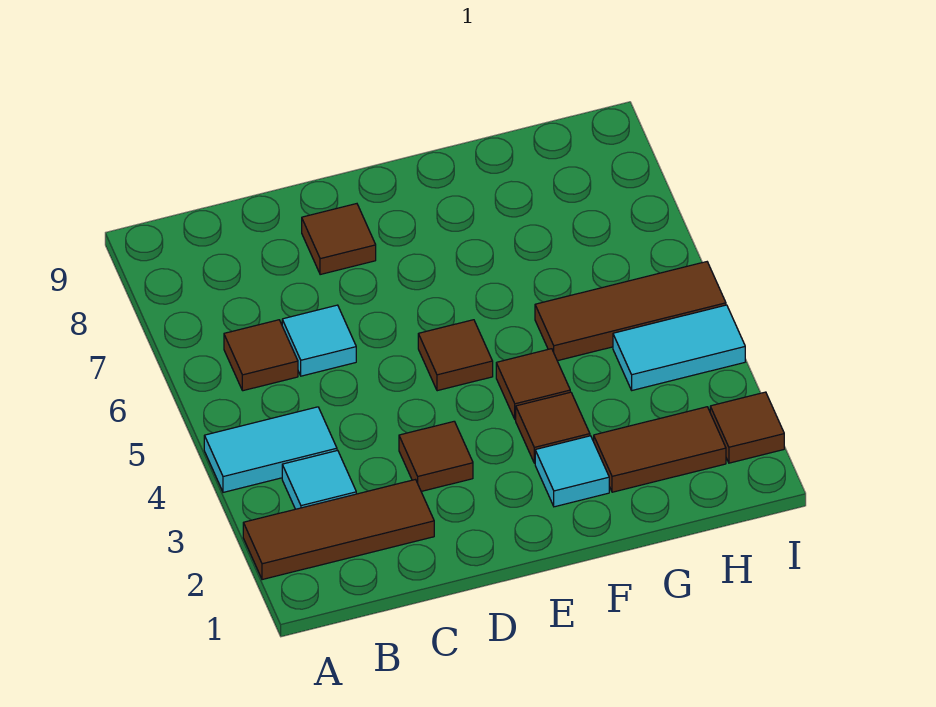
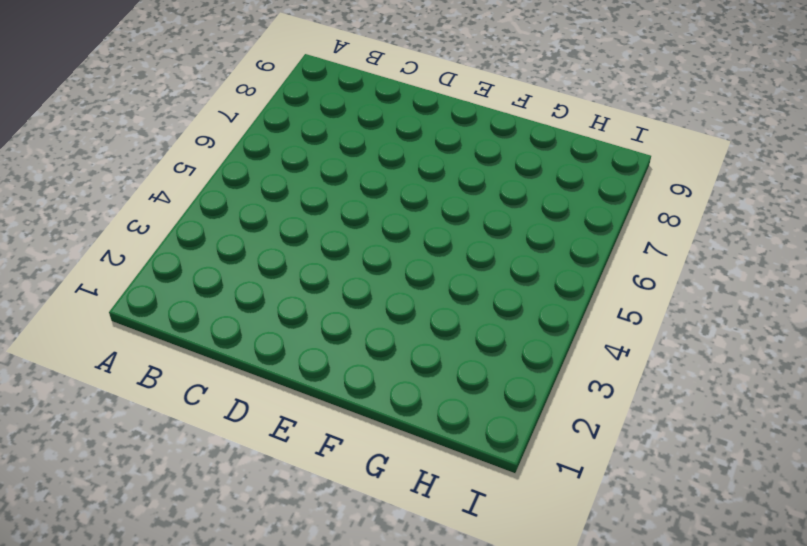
none -> brown tile A2:C2 level 1
none -> cyan tile A4:B4 level 1
none -> cyan tile B3 level 1

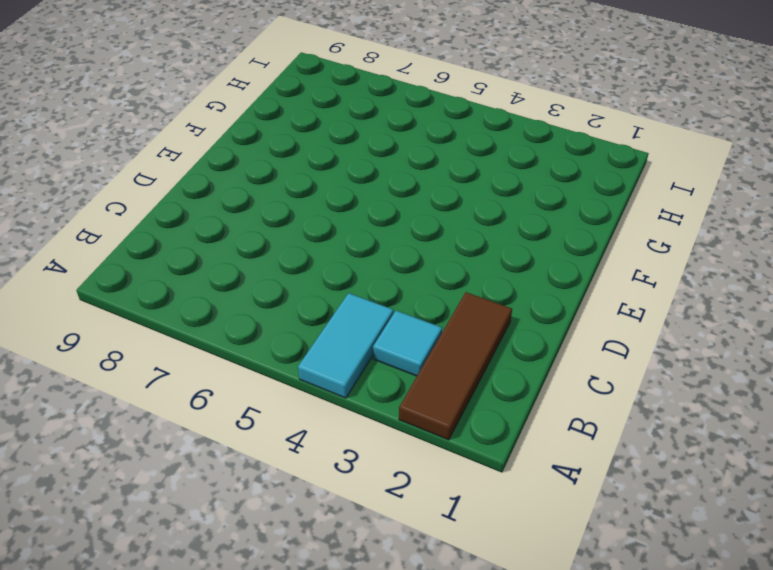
none -> brown tile B6 level 1
none -> cyan tile C6 level 1
none -> brown tile D3 level 1

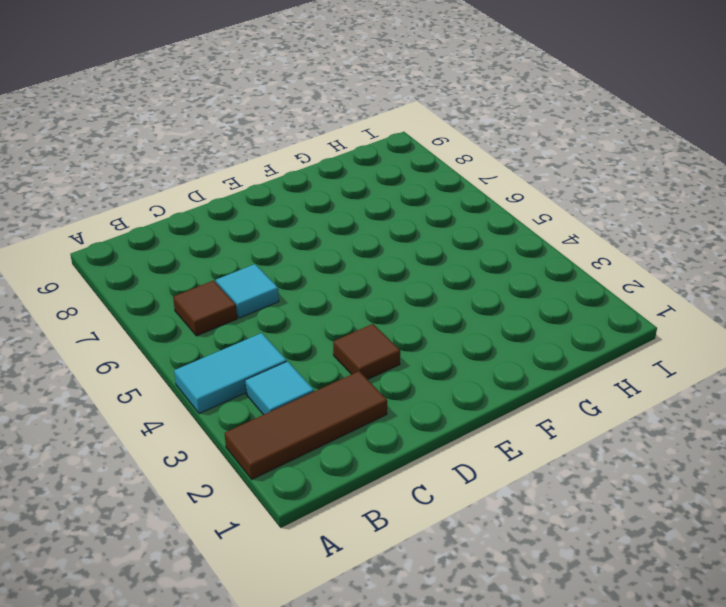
none -> brown tile D8 level 1
none -> brown tile E5 level 1
none -> cyan tile F2 level 1

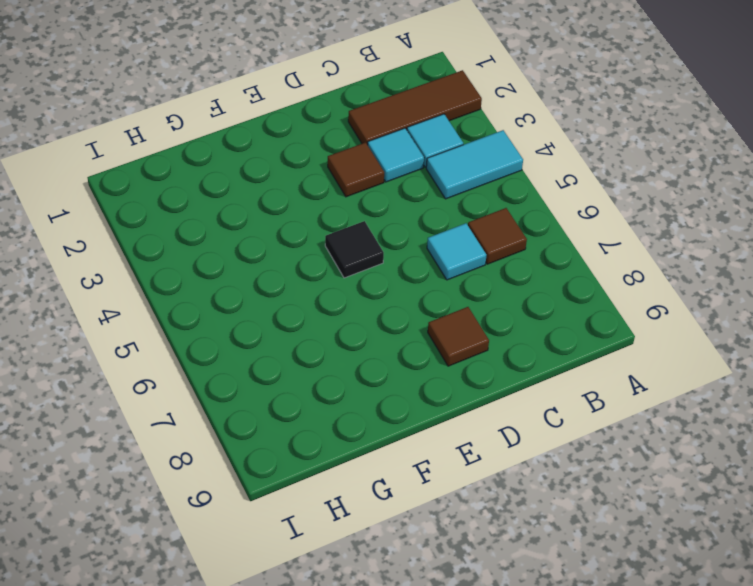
cyan tile C3 level 1 -> cyan tile F2 level 1
black tile E5 level 1 -> brown tile E5 level 1
none -> brown tile F3 level 1
none -> brown tile F4 level 1
none -> brown tile G2:H2 level 1

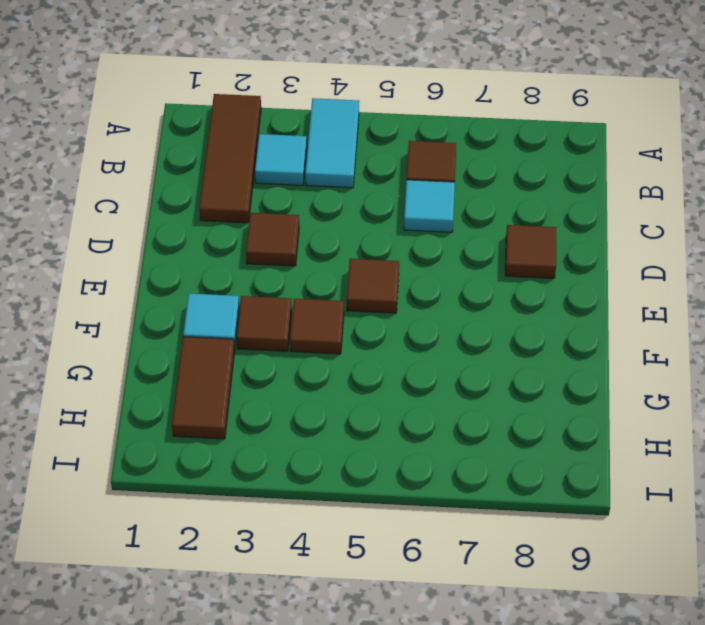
none -> brown tile G5:I5 level 1
none -> cyan tile H4:I4 level 1
none -> brown tile I2 level 1

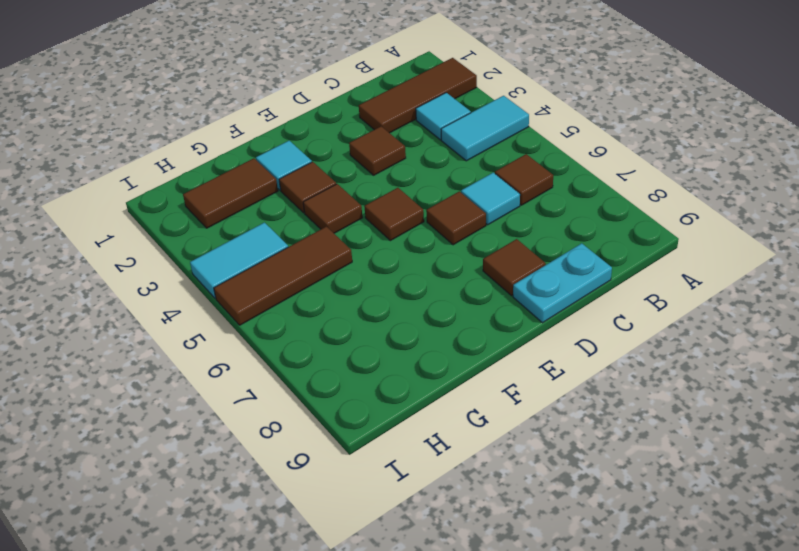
cyan plate C9:D9 level 1 -> none
brown tile D6 level 1 -> brown tile I2 level 1

